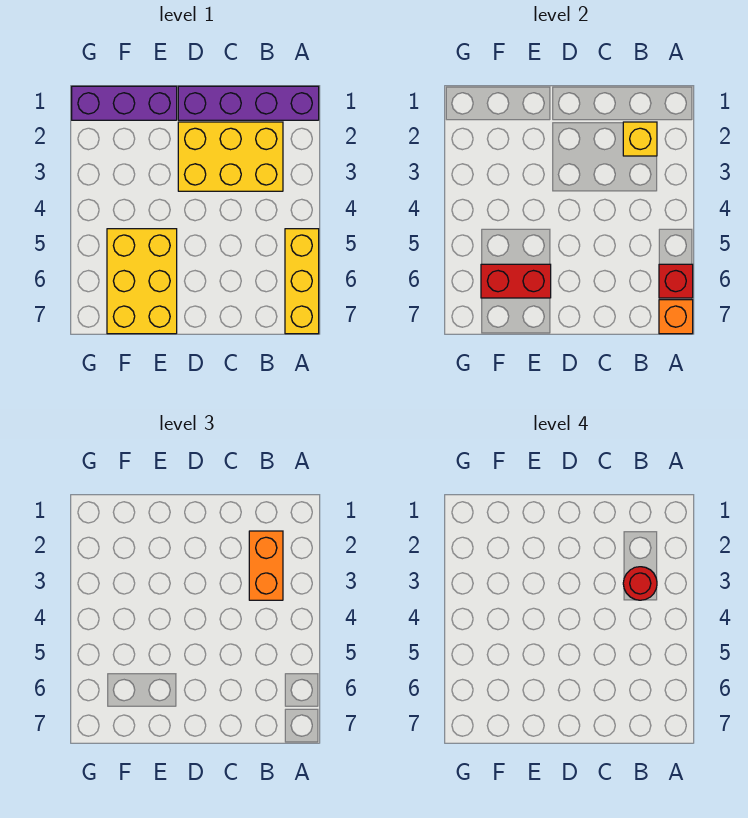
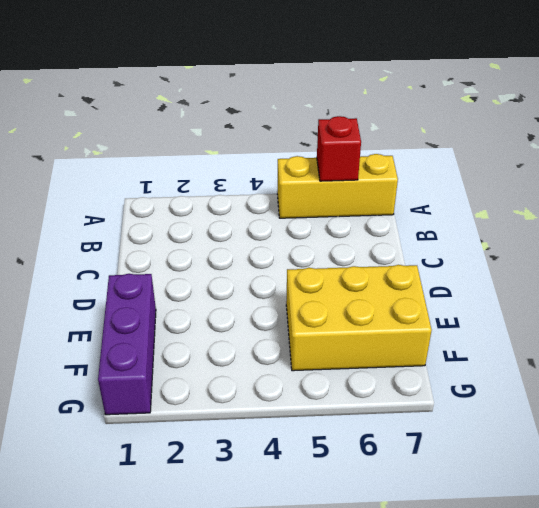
none -> purple brick A1:D1 level 1
none -> yellow brick B2:D3 level 1

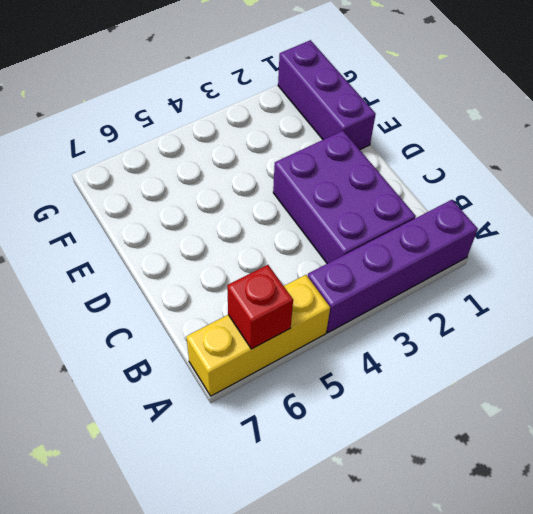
purple brick A1:A4 level 1 -> purple brick A1:D1 level 1
purple brick B2:D3 level 1 -> yellow brick B2:D3 level 1
none -> yellow brick E5:F7 level 1
none -> orange brick A7 level 2

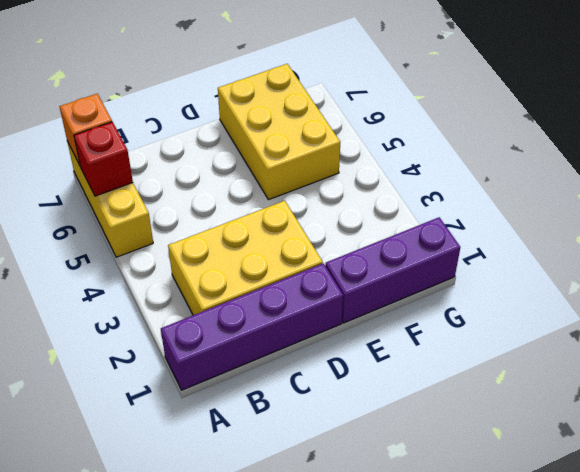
none -> yellow brick B2 level 2
none -> red brick E6:F6 level 2

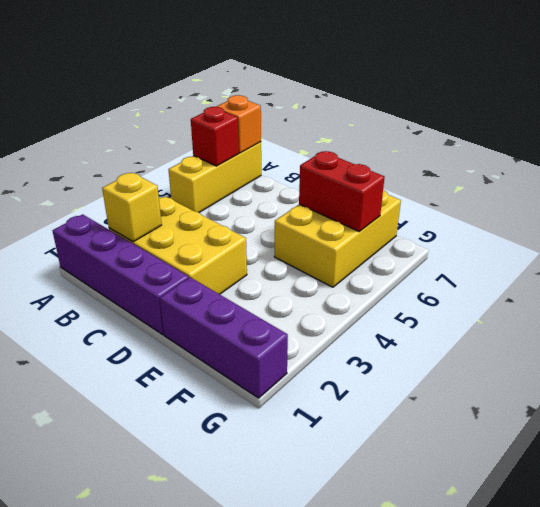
none -> orange brick B2:B3 level 3
none -> red round brick B3 level 4

